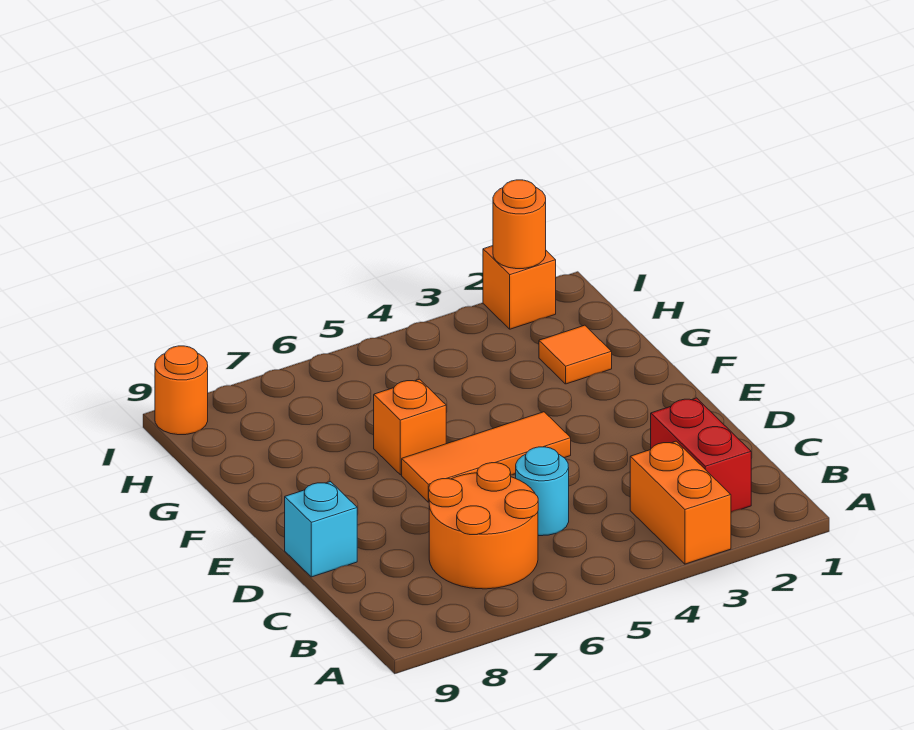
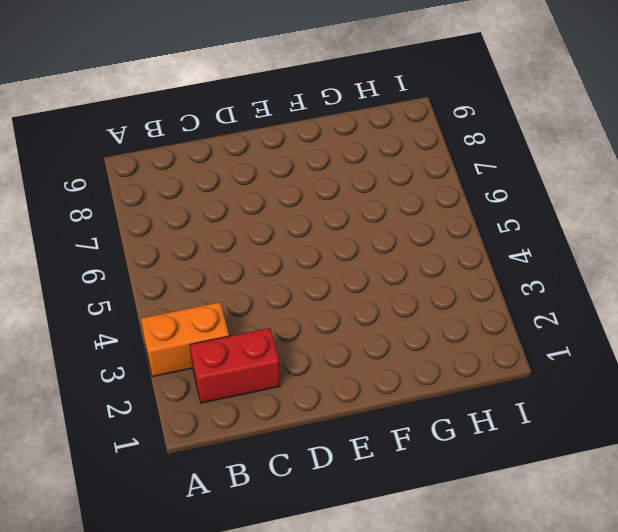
none -> orange round brick B6:C7 level 1
none -> cyan round brick C5 level 1

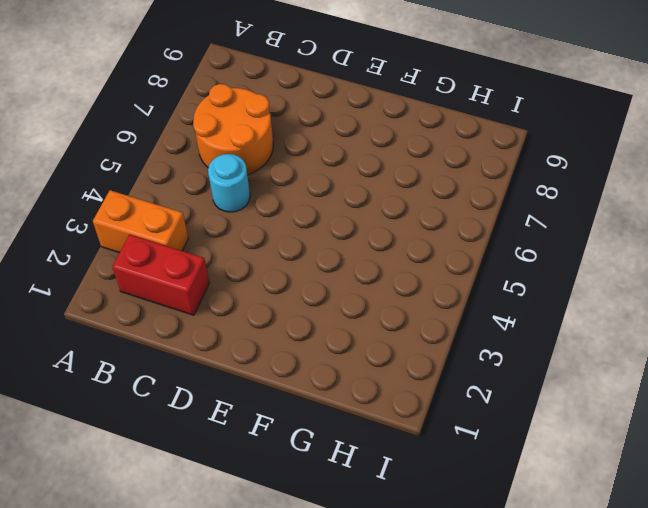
none -> cyan brick D9 level 1
none -> orange tile E4:E6 level 1

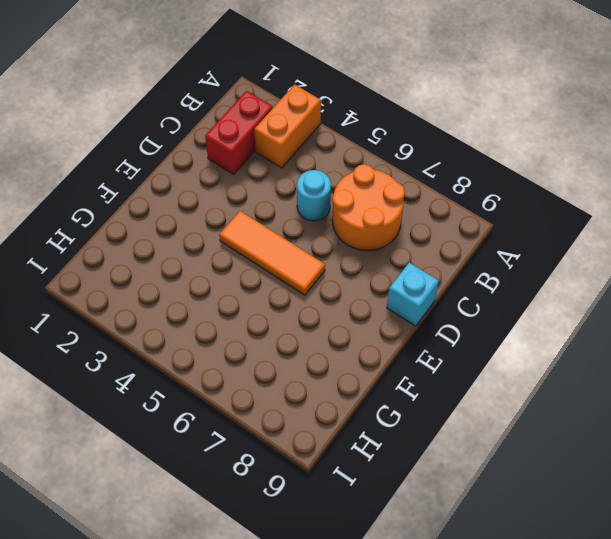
none -> orange brick F6 level 1
none -> orange tile G2 level 1

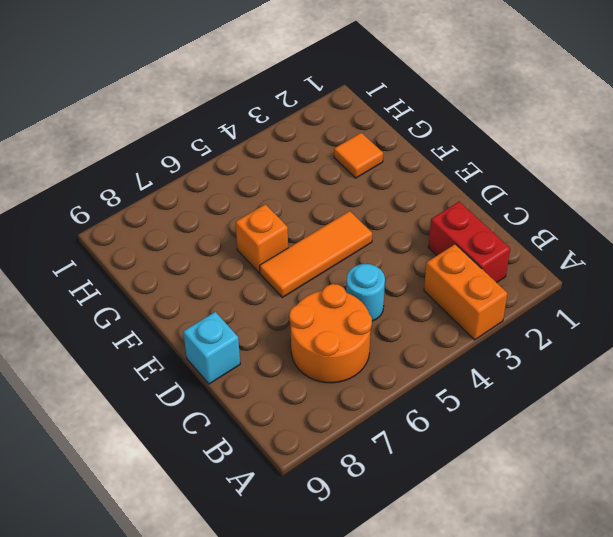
none -> orange brick I2 level 1
none -> orange round brick I9 level 1

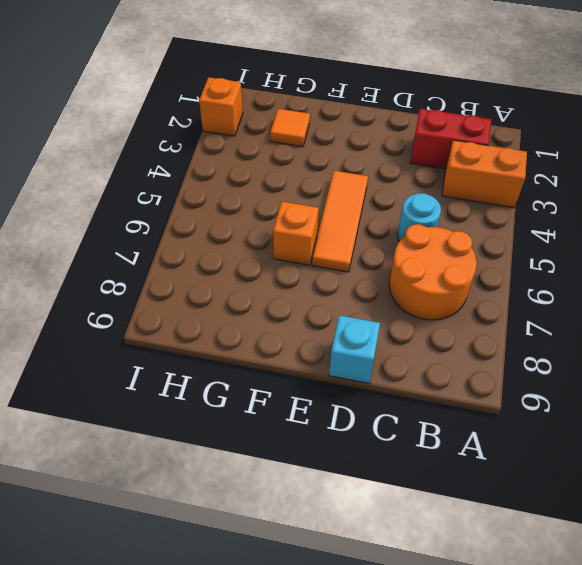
none -> orange round brick I9 level 1
none -> orange round brick I2 level 2

